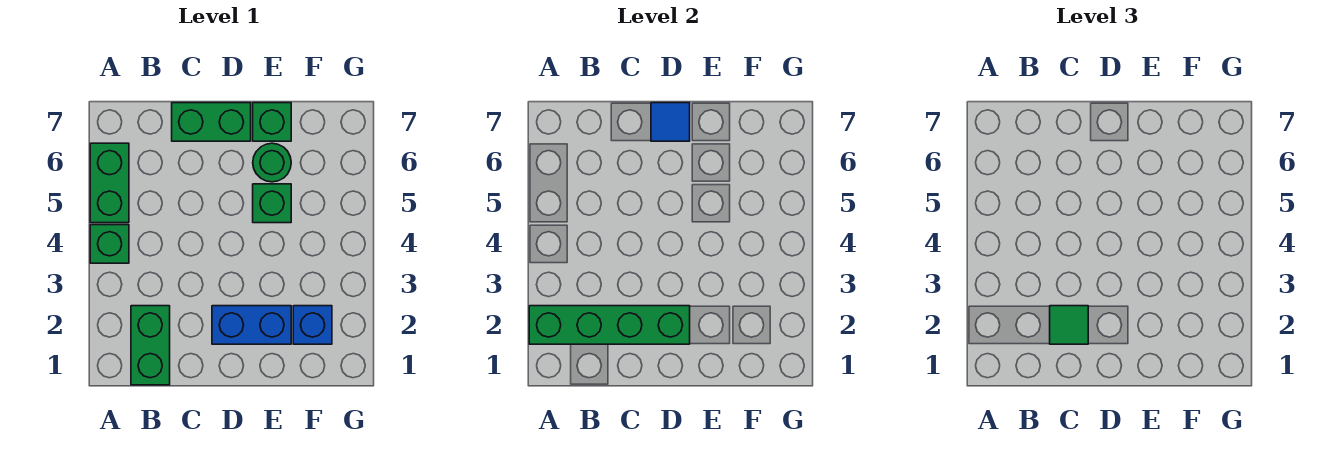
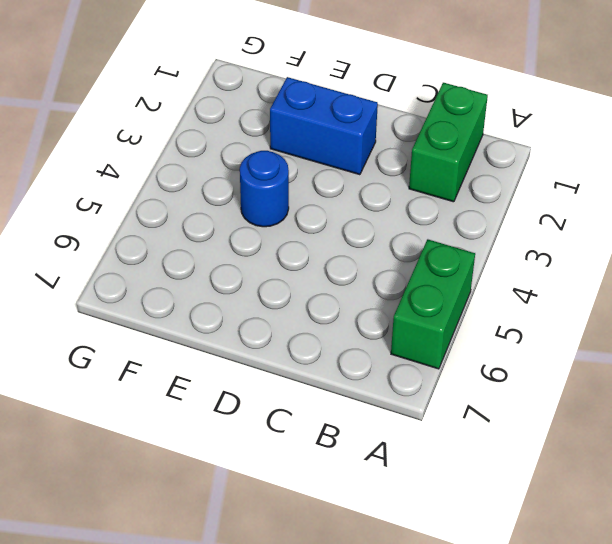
blue round brick E4 level 1 -> none
none -> green brick A4 level 1
none -> green brick C7:D7 level 1
none -> green brick E5 level 1

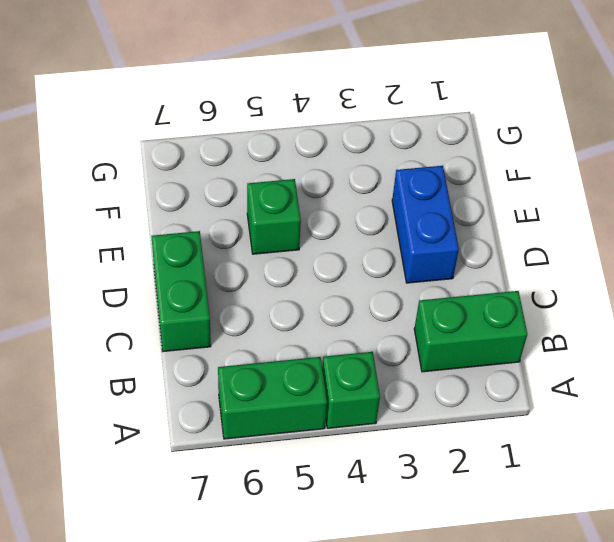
none -> green round brick E6 level 1
none -> green brick E7 level 1
none -> blue brick F2 level 1

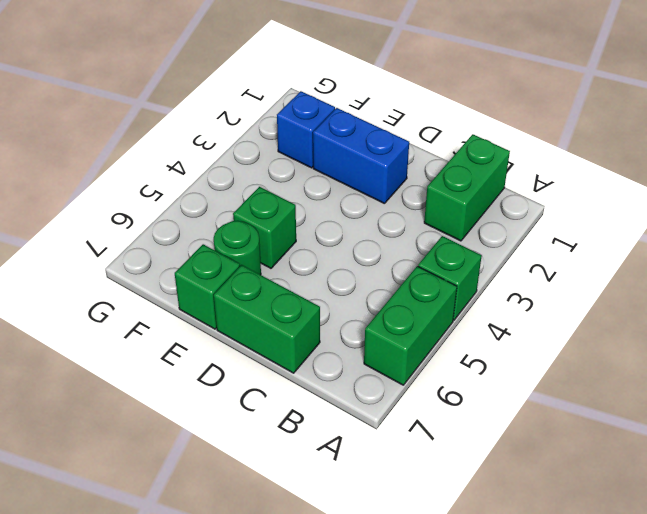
none -> green brick A2:D2 level 2
none -> blue tile D7 level 2
none -> green tile C2 level 3

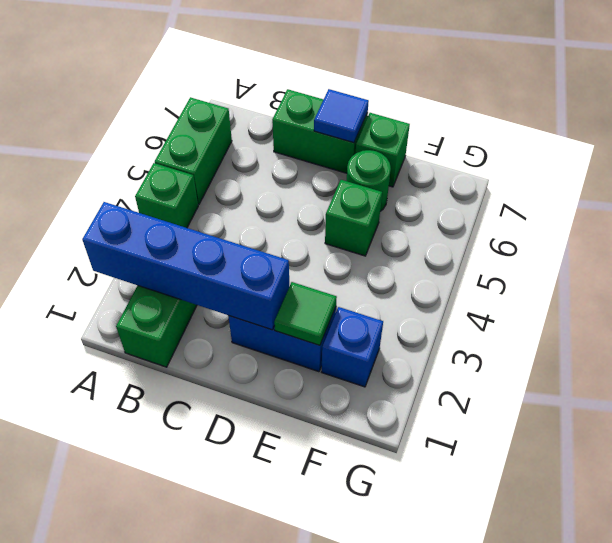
blue brick A2:D2 level 2 -> green brick A2:D2 level 2
green tile E2 level 2 -> green tile C2 level 3

